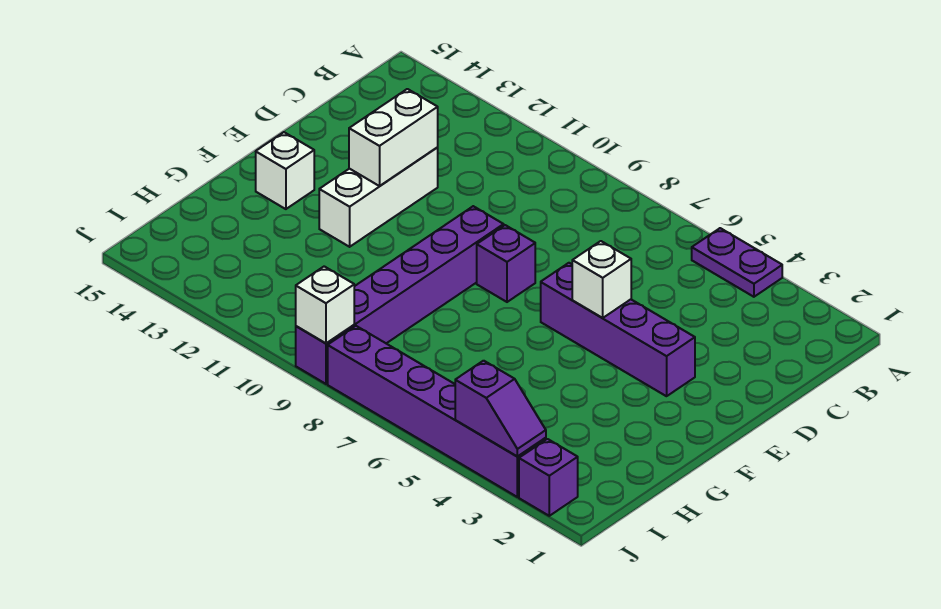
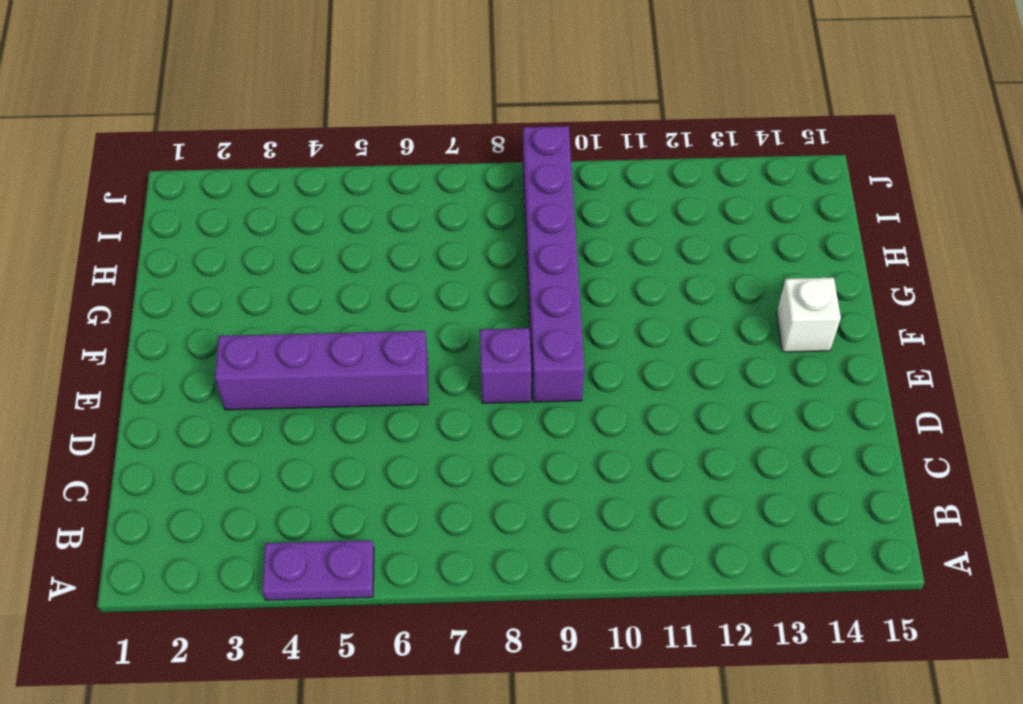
none -> white brick D12:F12 level 1
none -> purple brick J2 level 1
none -> purple brick J3:J8 level 1

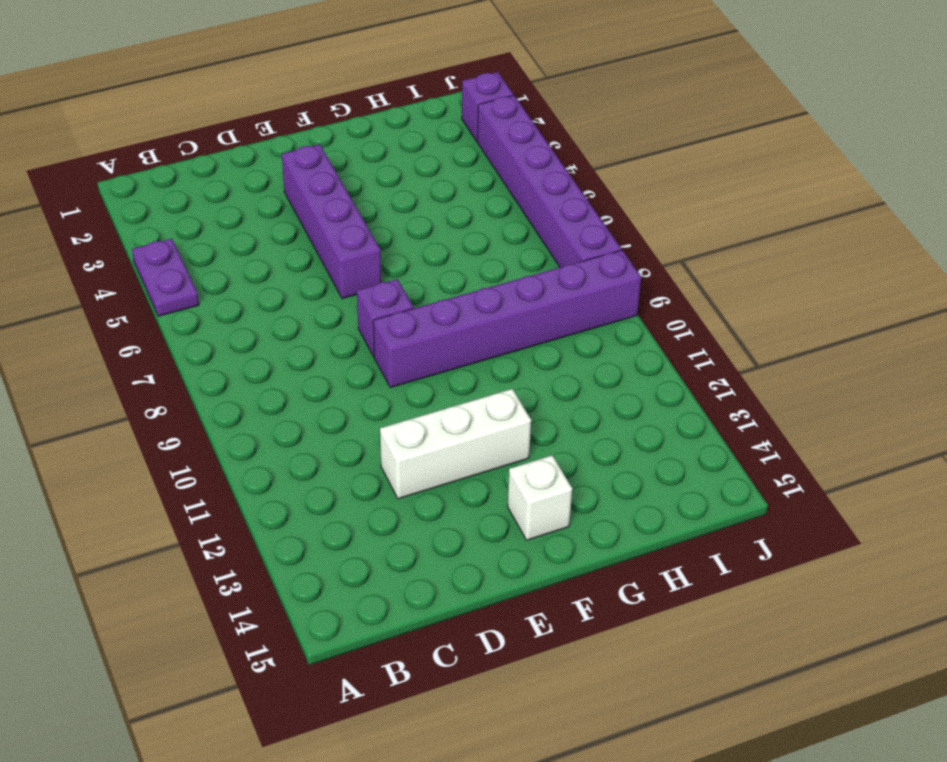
none -> white brick D12:E12 level 2
none -> white brick E5 level 2
none -> purple slope J3:J4 level 2 top 4

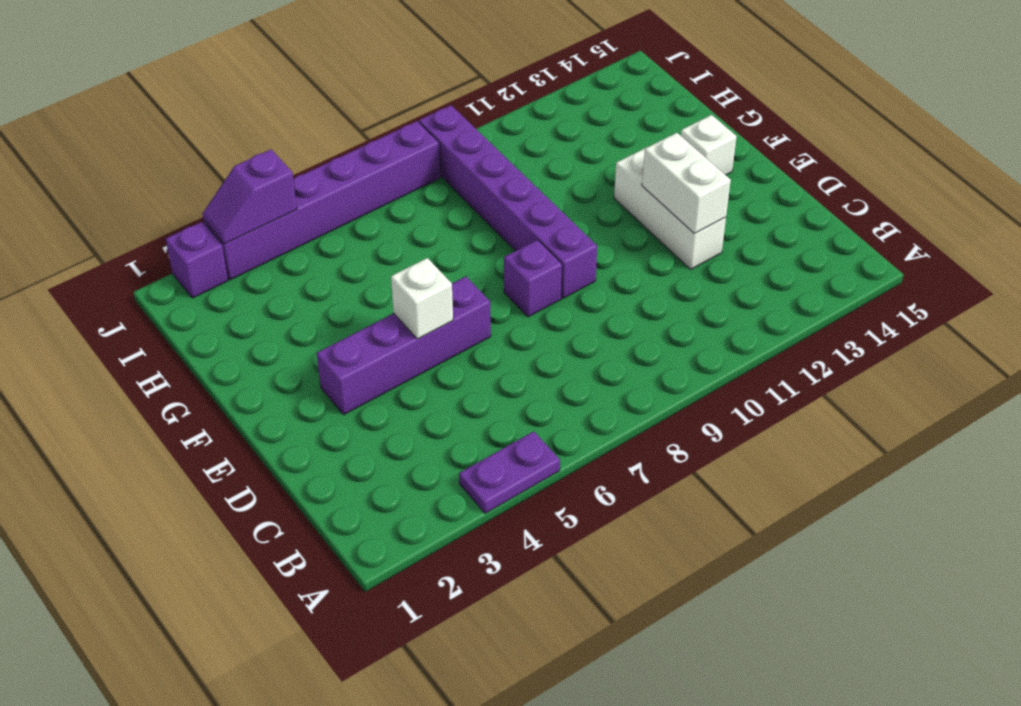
none -> white brick J9 level 2

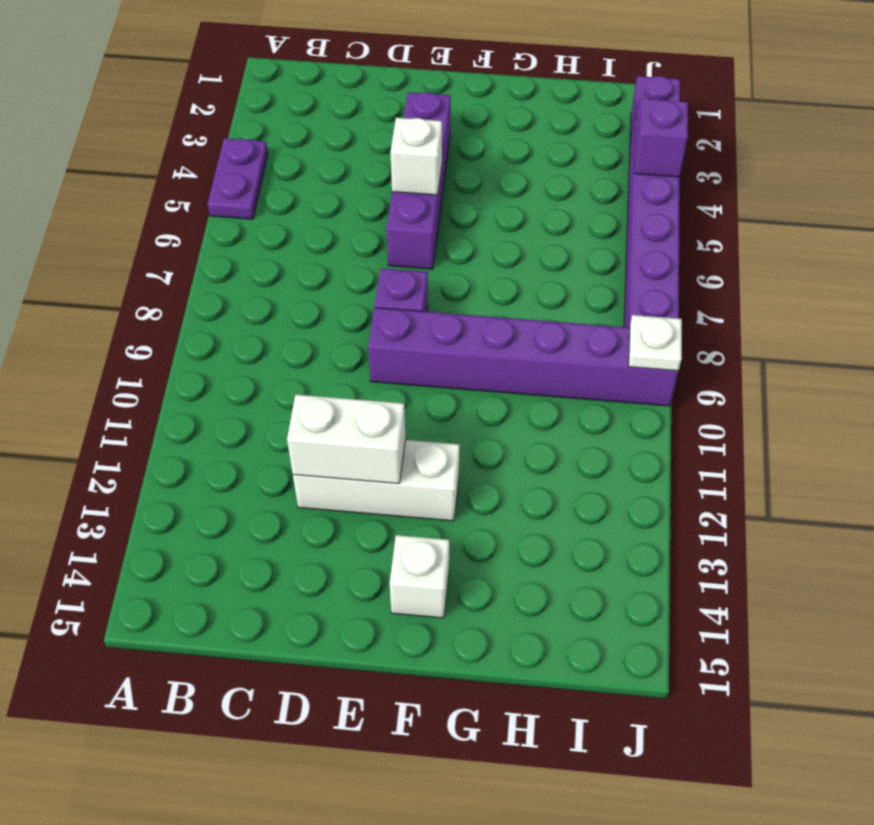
white plate J9 level 2 -> white brick J9 level 2

